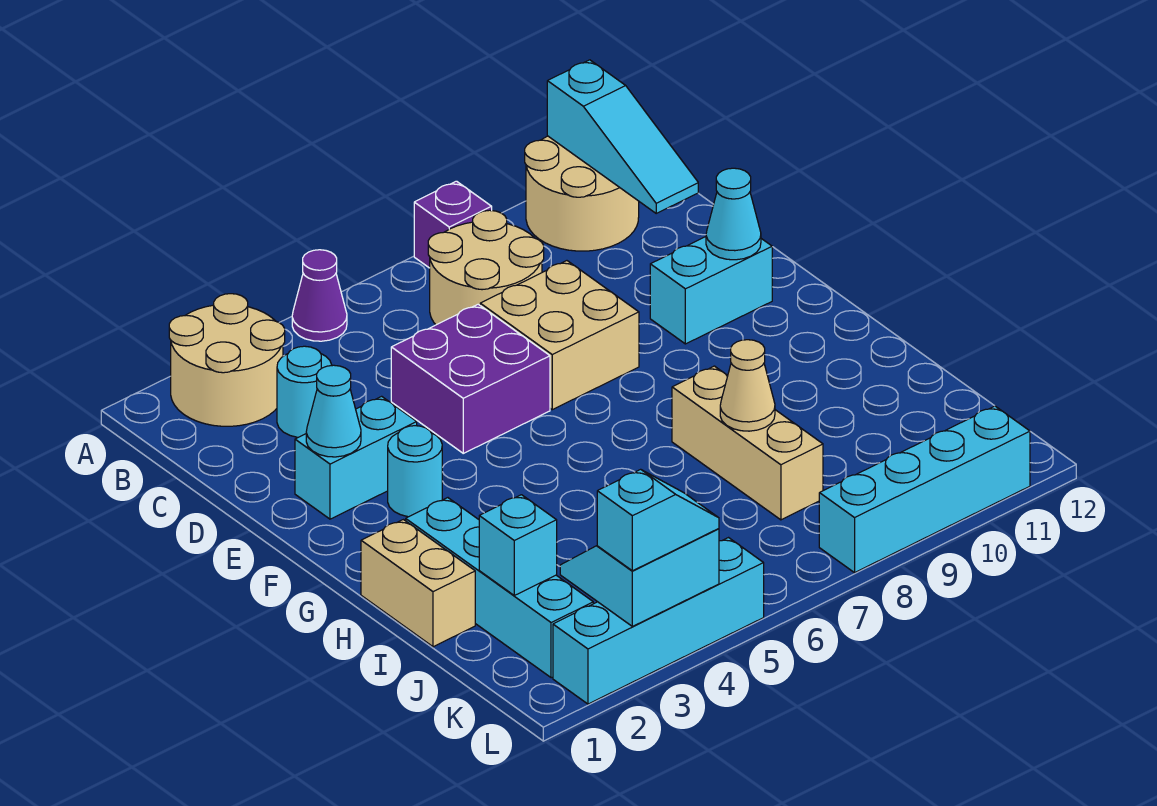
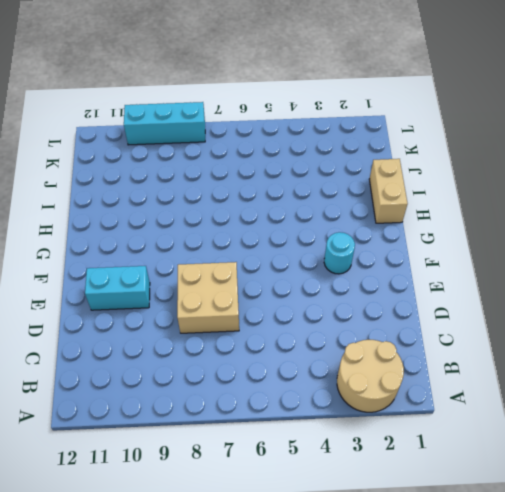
cyan brick L8:L10 level 1 -> cyan brick L8:L11 level 1
none -> purple cone A5 level 1
none -> purple brick A8 level 1
none -> tan round brick A10:B11 level 1

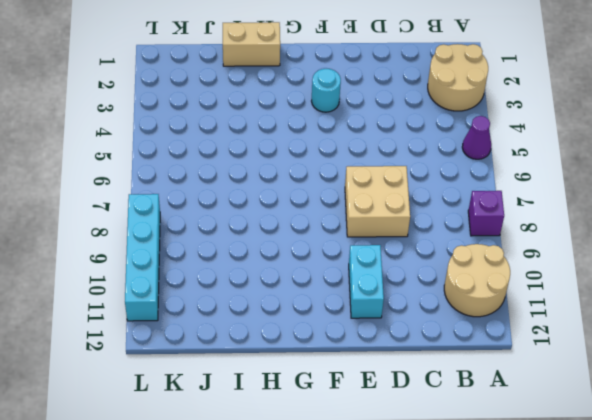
none -> tan round brick B7:C8 level 1
none -> cyan round brick C3 level 1
none -> purple brick D5:E6 level 1

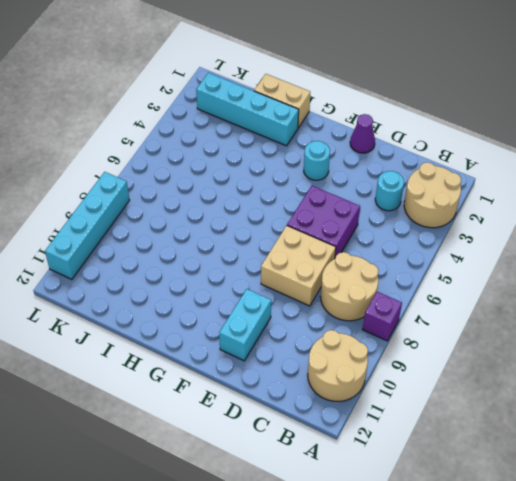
purple cone E1 level 1 -> purple cone A5 level 1
none -> cyan brick E2:E3 level 1
none -> tan brick H8:J8 level 1
none -> cyan brick L2:L5 level 1

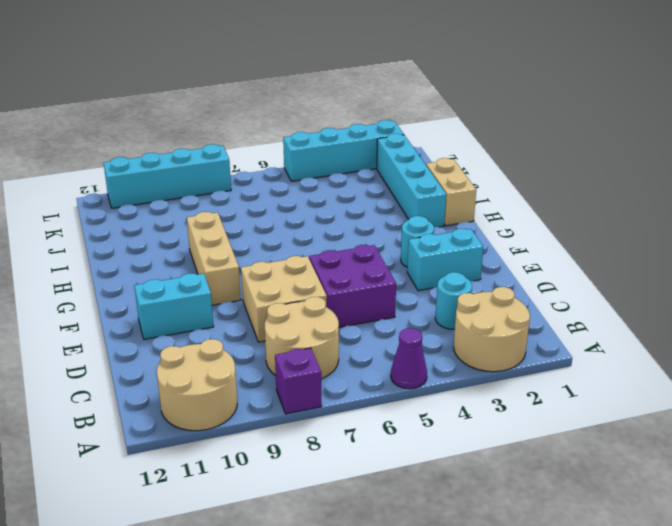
tan brick F9:H9 level 1 -> tan brick H8:J8 level 1
none -> cyan slope A11:C11 level 2 top A
none -> cyan cone E2 level 2
none -> cyan cone E11 level 2

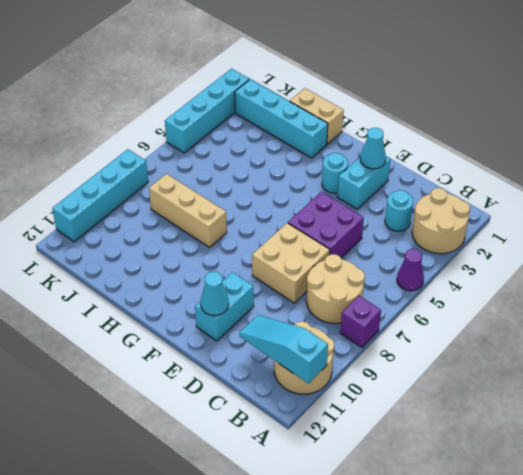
none -> tan cone I8 level 2
none -> cyan brick J2 level 2
none -> cyan slope K3:L4 level 2 top L

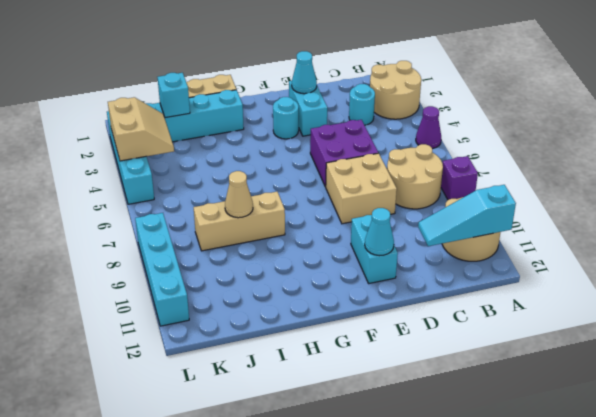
tan slope K3:L4 level 2 top L -> cyan slope K3:L4 level 2 top L
none -> cyan slope L3:L4 level 3 top 3

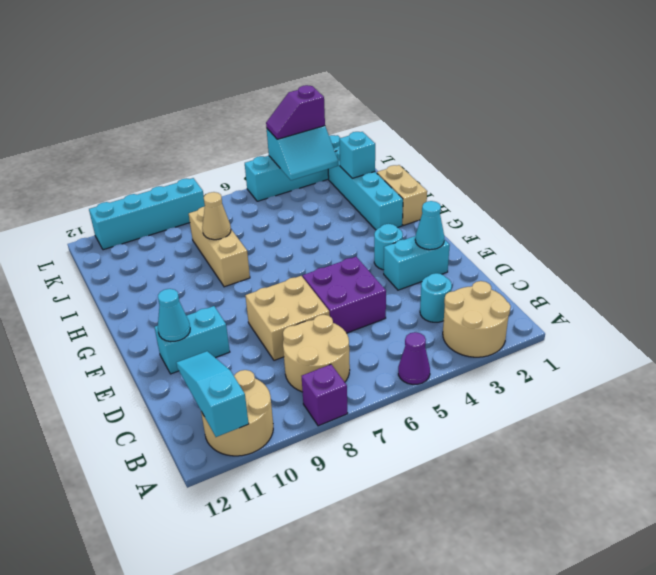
purple slope L3:L4 level 3 top 3 -> cyan slope L3:L4 level 3 top 3

